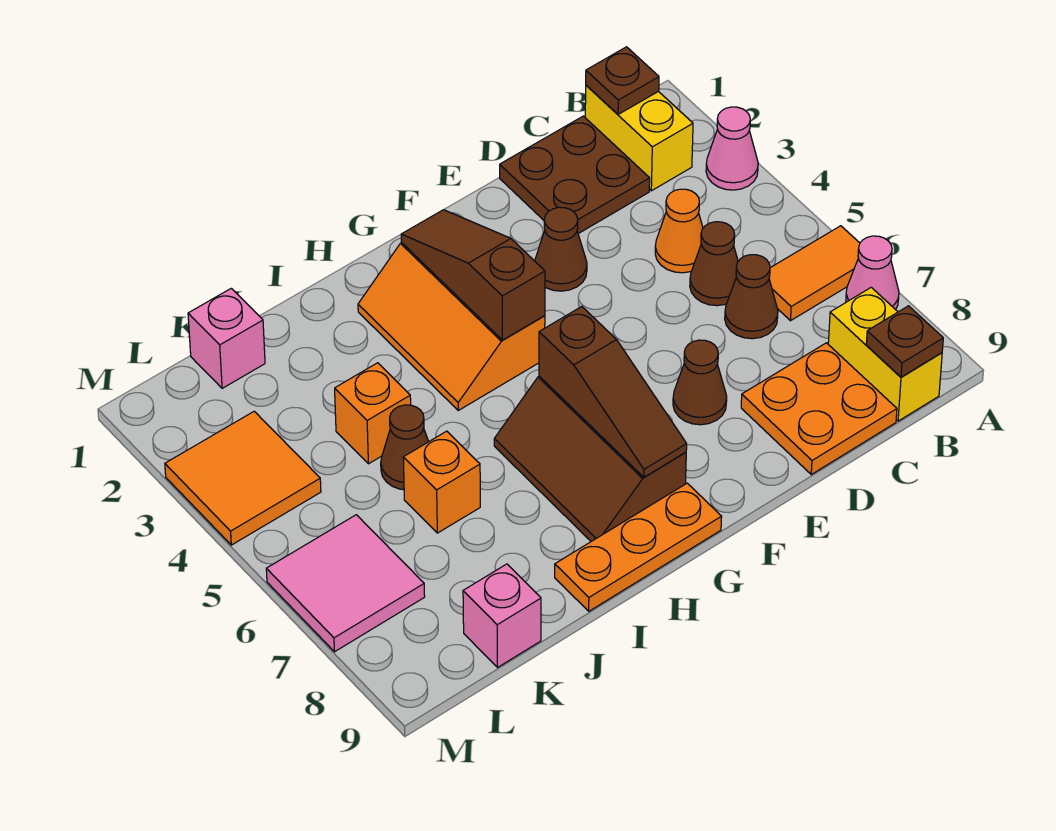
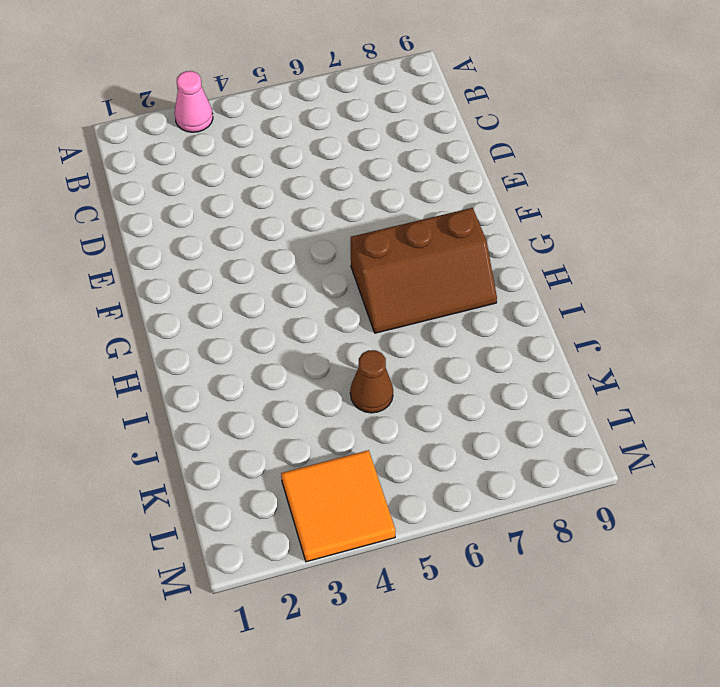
none -> orange tile A6:B6 level 1
none -> pink cone A7 level 1
none -> yellow brick B1:B2 level 1

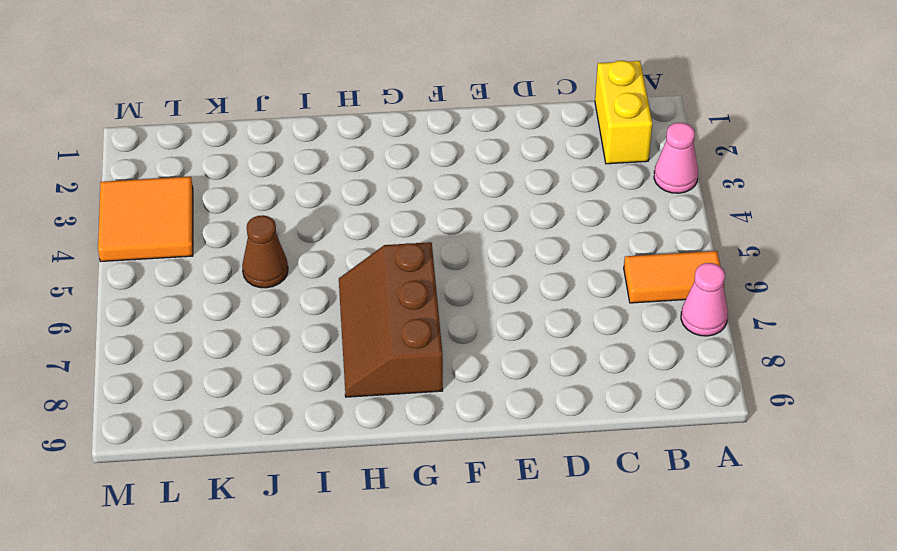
none -> yellow brick B8:B9 level 1
none -> brown plate C1:D2 level 1
none -> orange cone C4 level 1

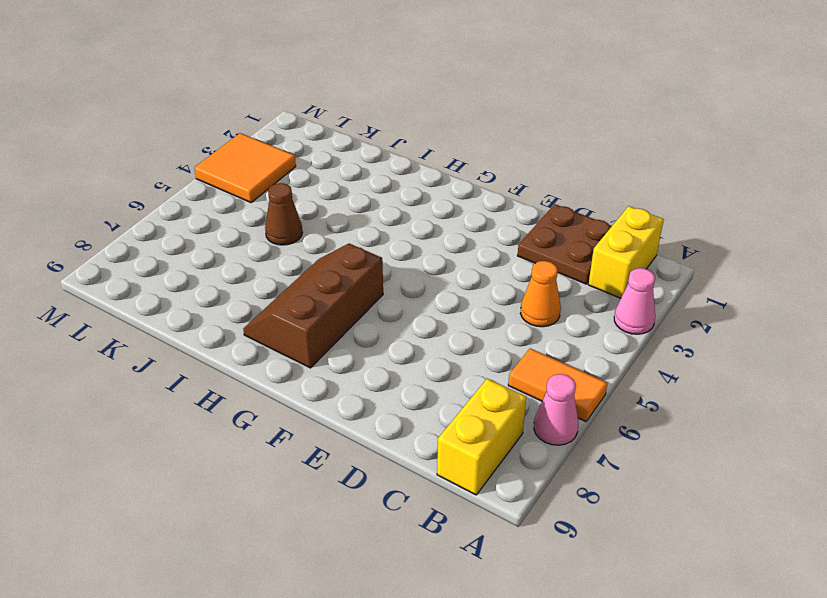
none -> brown cone C5 level 1
none -> brown cone C6 level 1
none -> orange plate C8:D9 level 1

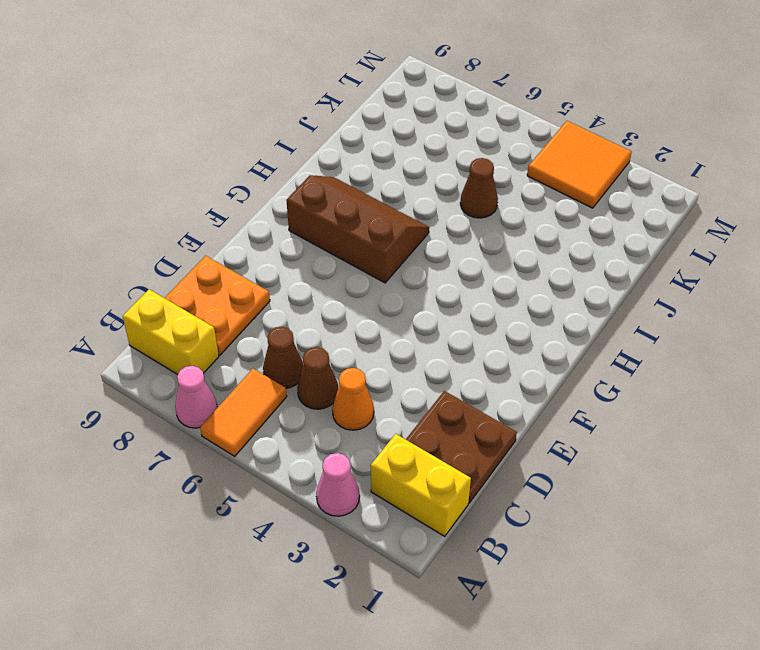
none -> brown cone E3 level 1
none -> brown cone E7 level 1
none -> orange slope G2:H4 level 1 top G

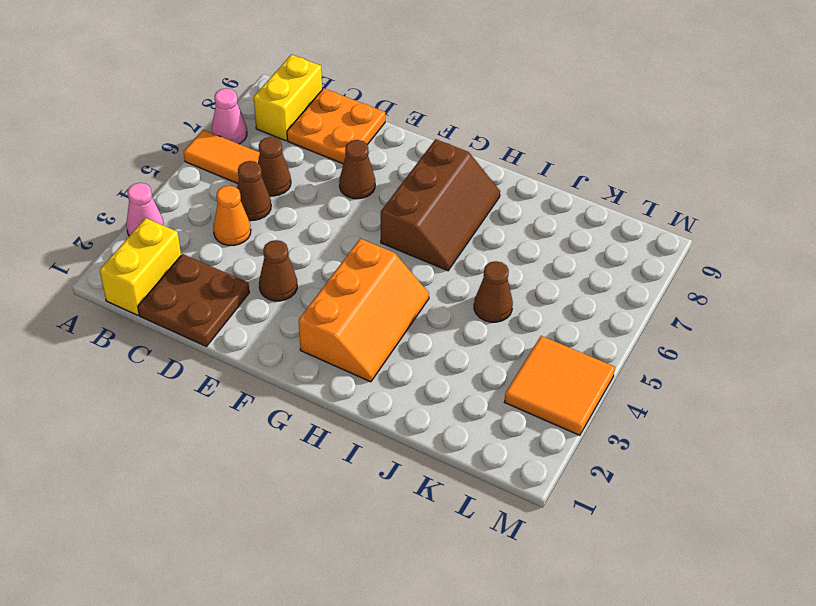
none -> orange plate G9:I9 level 1
none -> orange brick J4 level 1
none -> orange brick J6 level 1

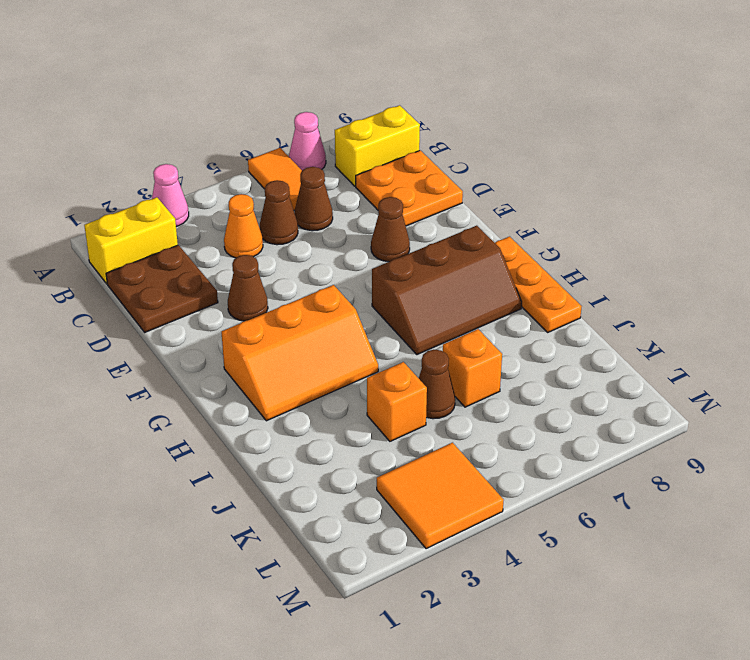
none -> pink brick K1 level 1
none -> pink brick K9 level 1
none -> pink tile L6:M7 level 1

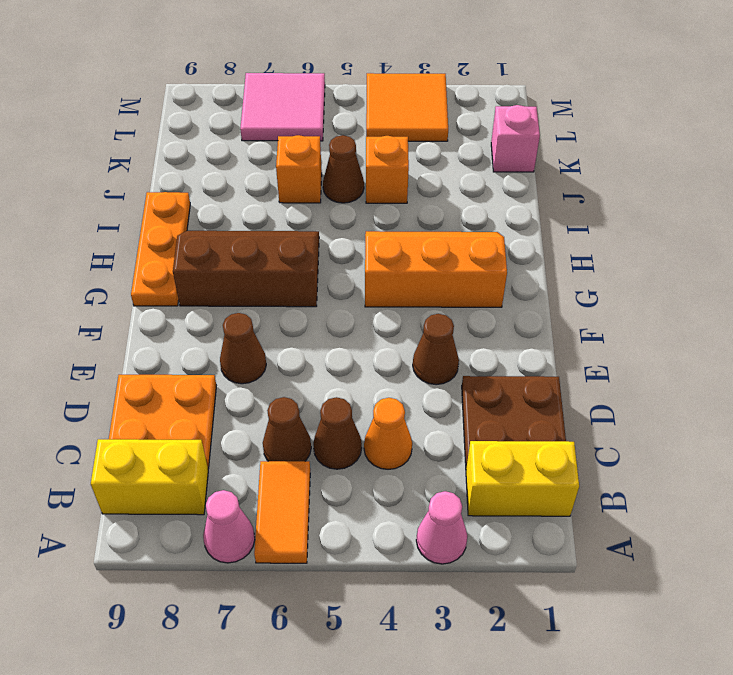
none -> pink brick K9 level 1
none -> brown plate B1 level 2
none -> brown plate B9 level 2

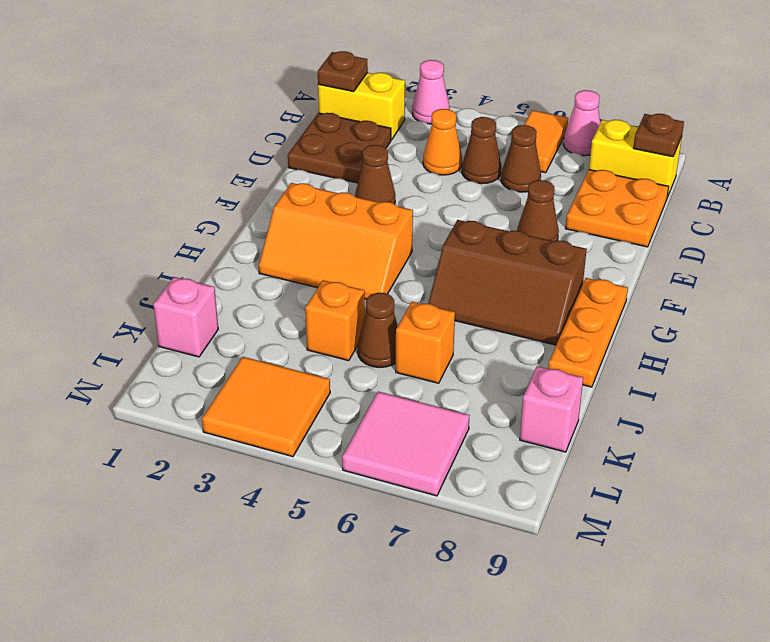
none -> brown slope G2:G4 level 2 top 4
none -> brown slope G6:G8 level 2 top 6

